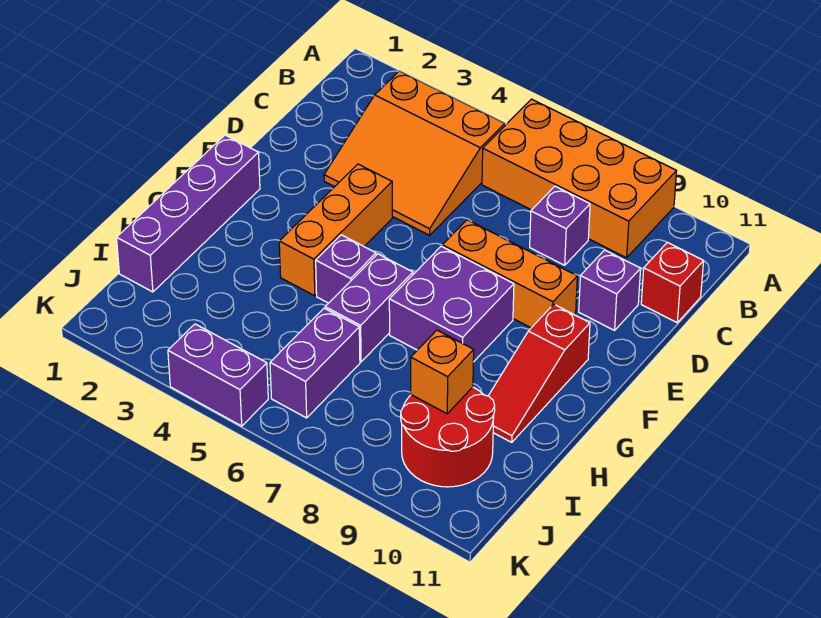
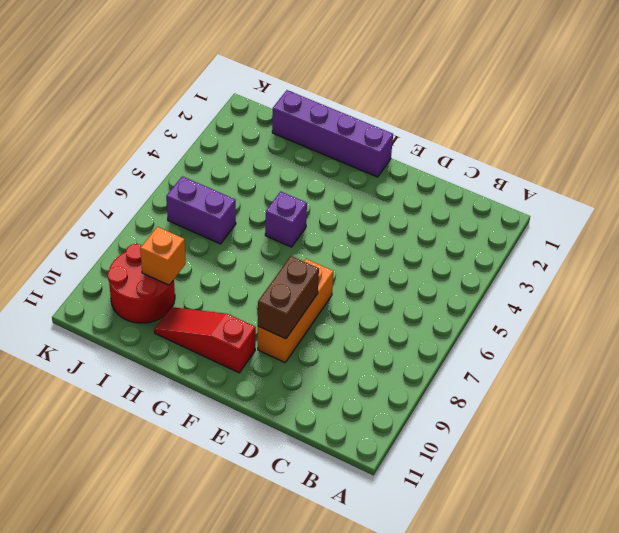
brown brick E8:E9 level 2 -> none
none -> orange brick A6:B9 level 1
none -> orange slope B3:D5 level 1 top B
none -> purple brick C8 level 1

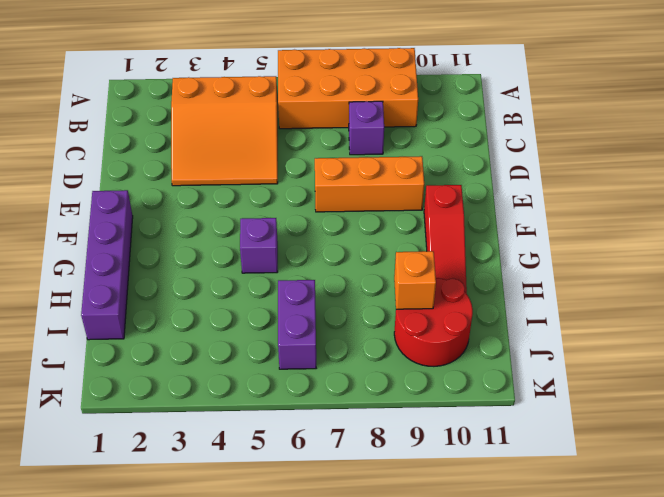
none -> red brick C11 level 1
none -> purple brick D10 level 1
none -> orange brick E4:G4 level 1

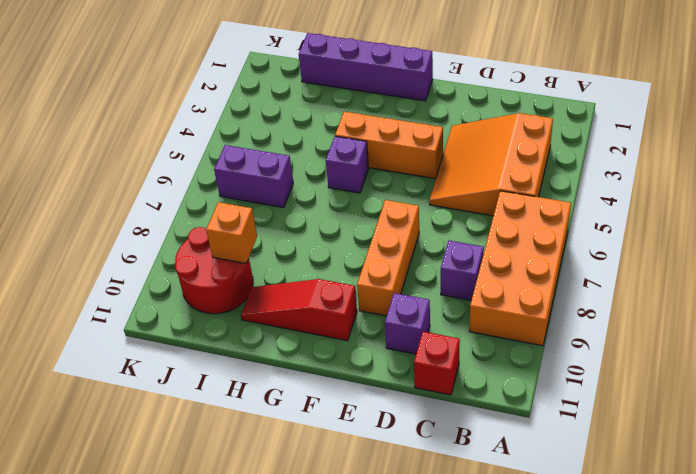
none -> purple brick F7:G8 level 1
none -> purple brick G6:H6 level 1
none -> purple brick K4:K5 level 1

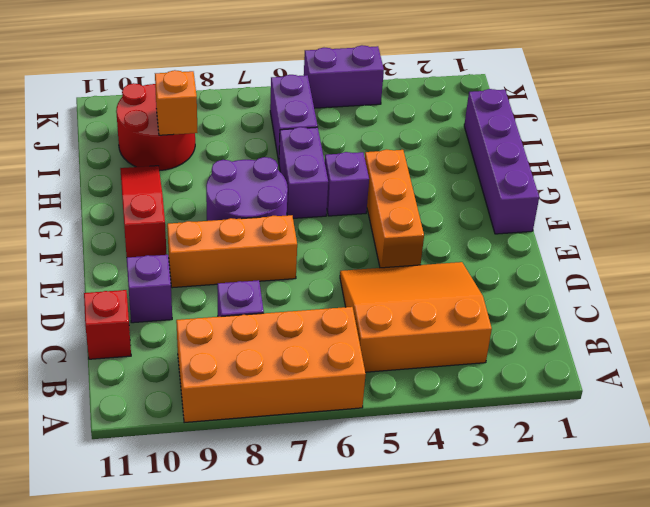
purple round brick F7:G8 level 1 -> purple brick F7:G8 level 1

